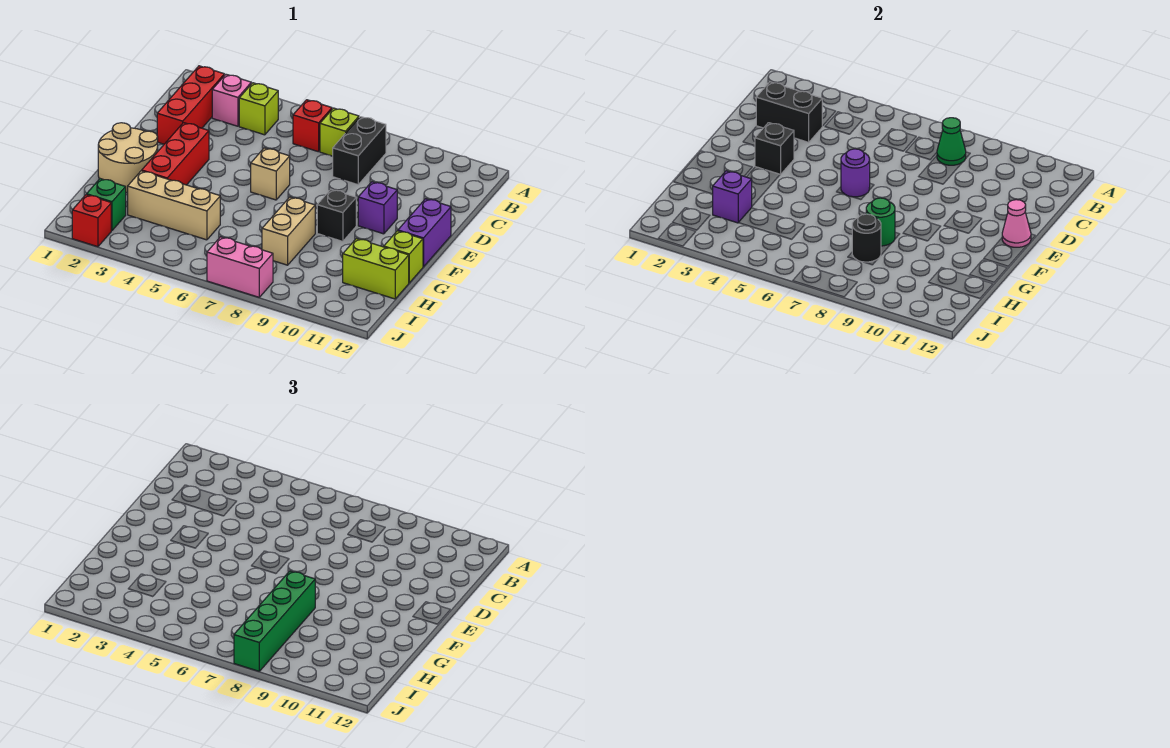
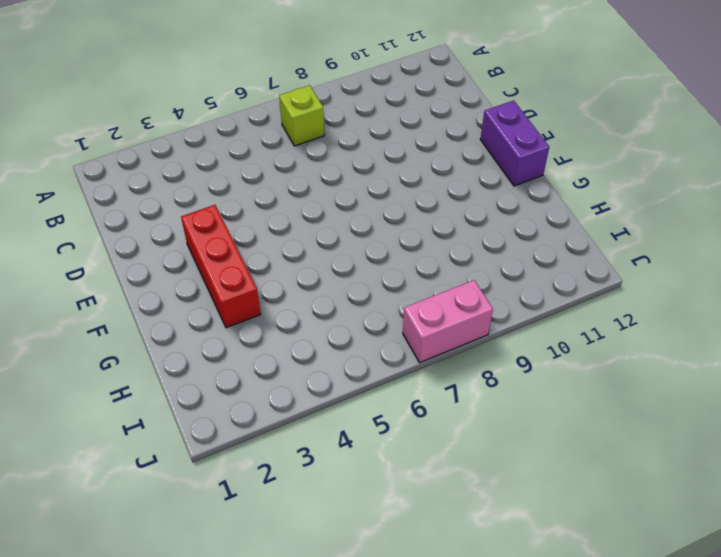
none -> red brick B2:D2 level 1
none -> pink brick B3 level 1
none -> lime brick B4 level 1

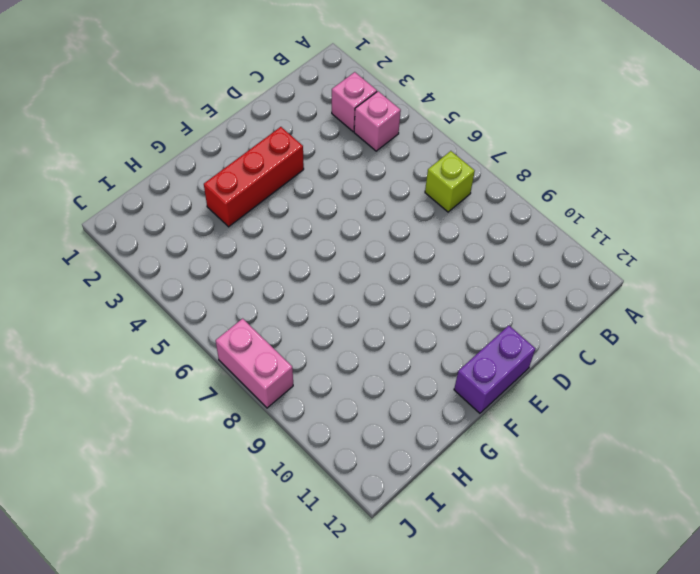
pink brick B4 level 1 -> lime brick B4 level 1
none -> red brick B2:D2 level 1
none -> red brick B6 level 1
none -> black brick B8:C8 level 1

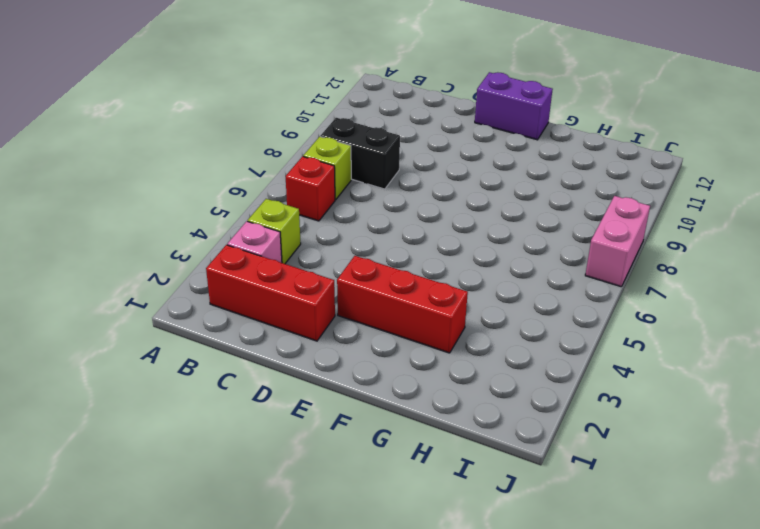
none -> tan brick E6 level 1
none -> purple brick E10 level 1
none -> tan round brick F1:G2 level 1

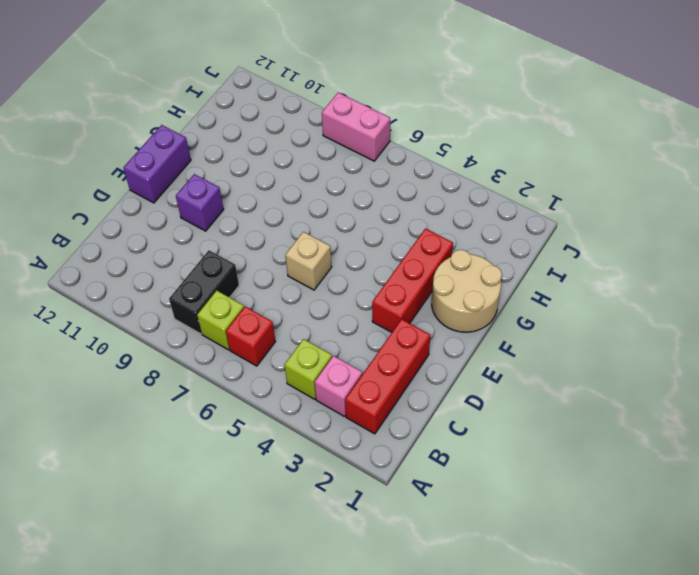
none -> black brick F9 level 1
none -> tan brick G8:H8 level 1
none -> lime brick G12 level 1

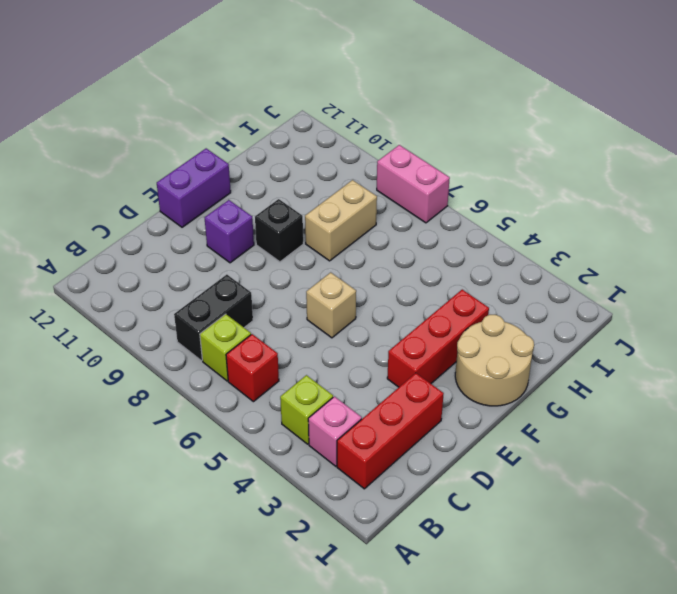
none -> lime brick G12 level 1
none -> tan brick H3:H5 level 1
none -> lime brick H11:H12 level 1

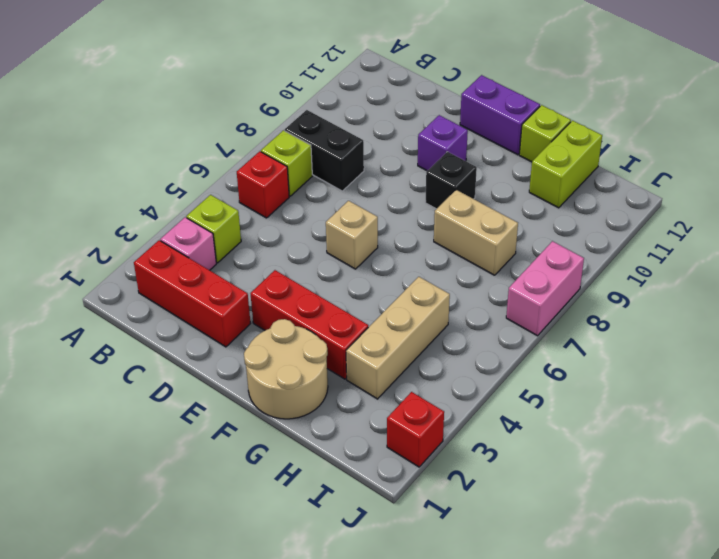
none -> green brick I2 level 1
none -> green cone B8 level 2
none -> black brick C2:C3 level 2

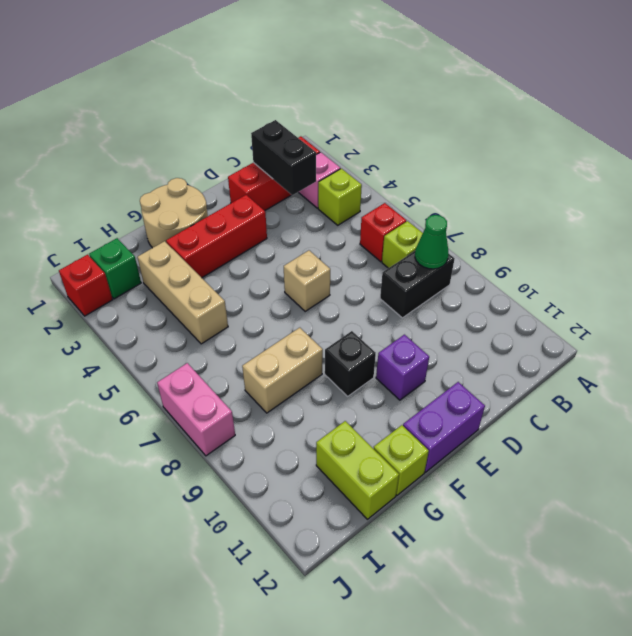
none -> black brick E3 level 2
none -> purple round brick E6 level 2
none -> pink cone E12 level 2

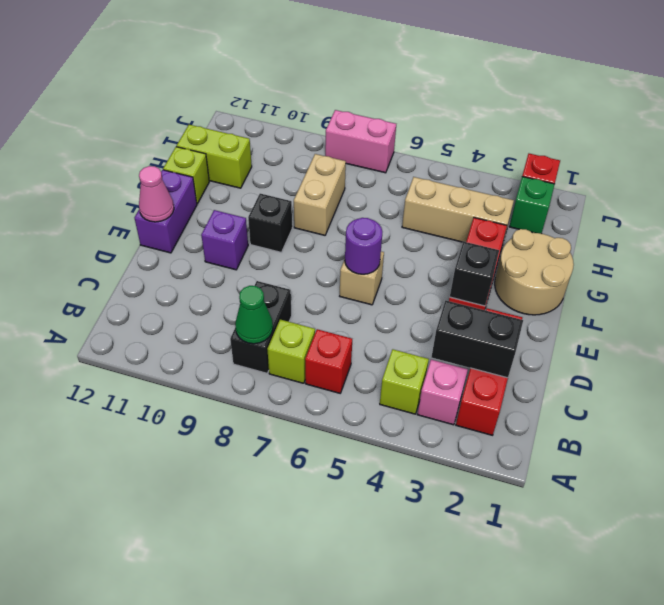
none -> green round brick G8 level 2
none -> purple brick H3 level 2
none -> black round brick H8 level 2

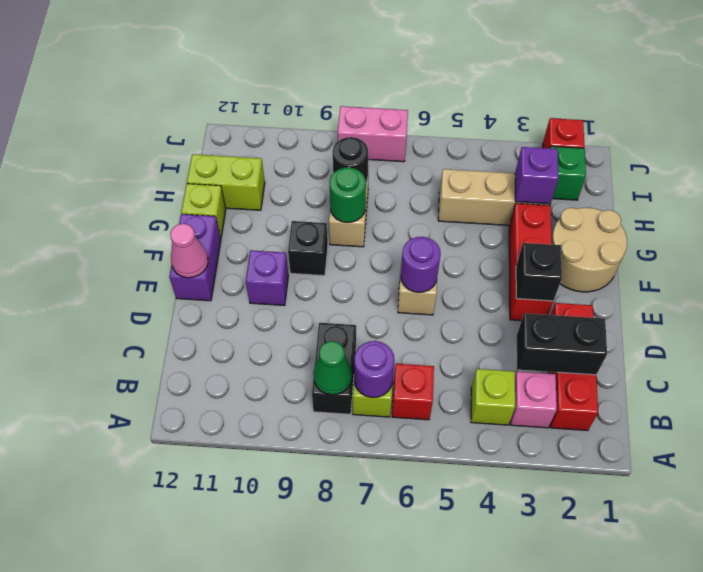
purple round brick B7 level 2 -> none
none -> green brick G8:J8 level 3

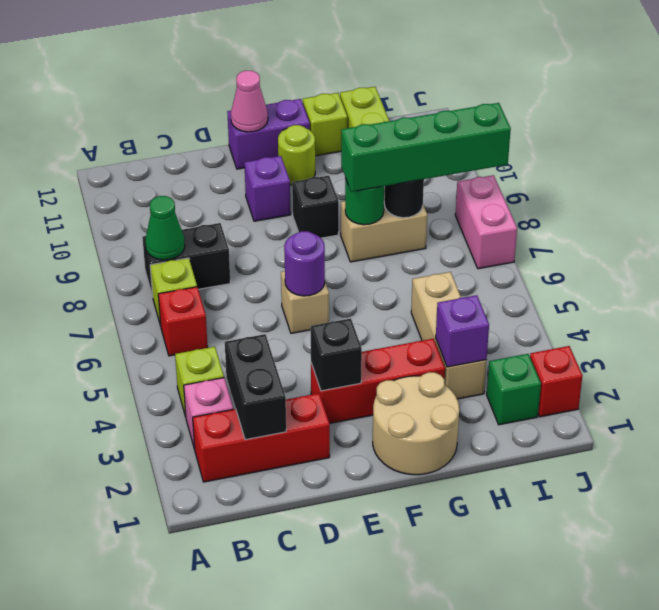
lime round brick F11 level 1 -> none

